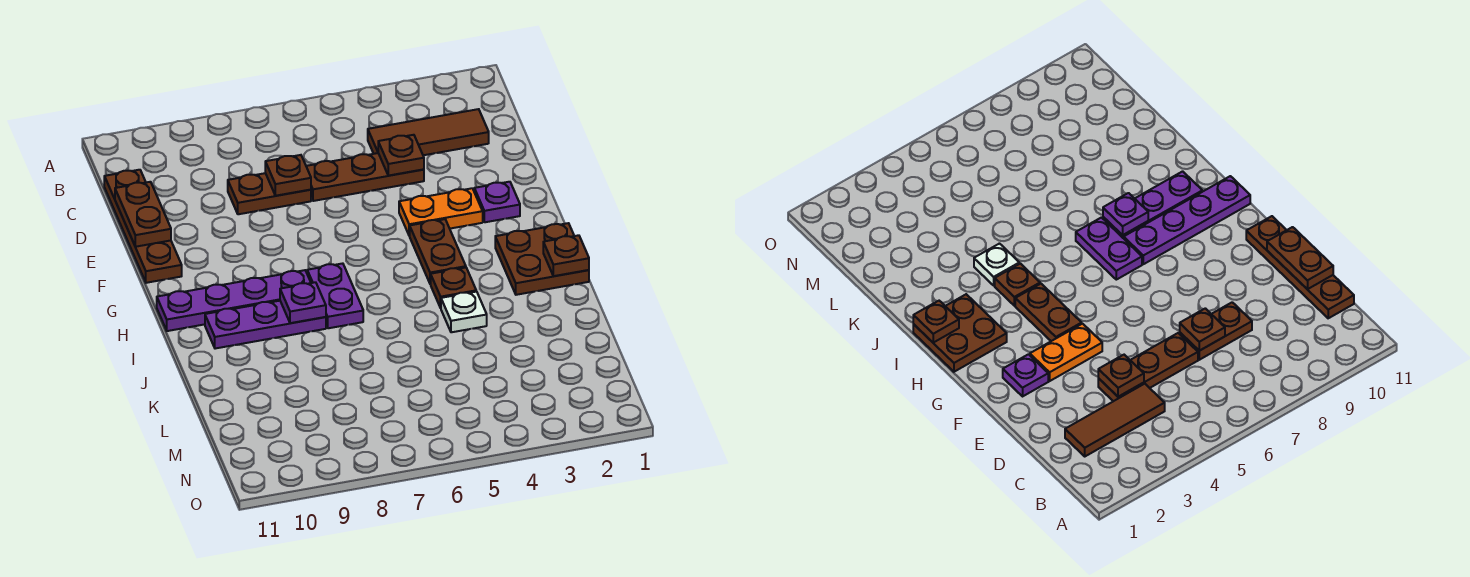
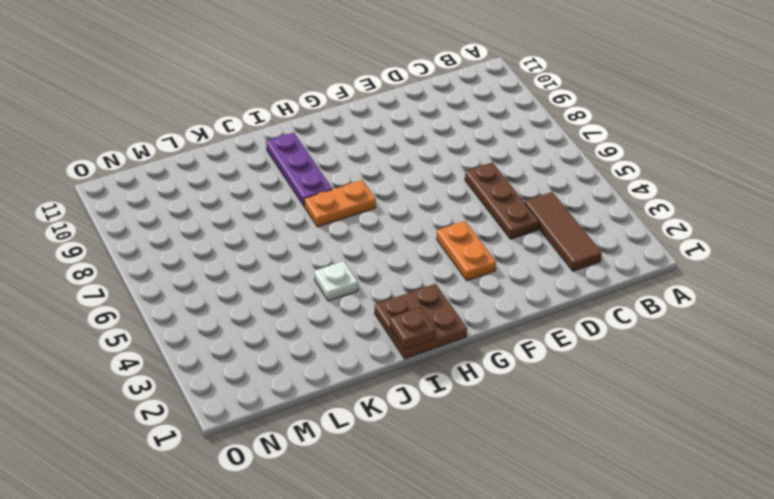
orange plate H7:I7 level 1 -> purple plate H7:I7 level 1
none -> brown plate C11:F11 level 1
none -> brown plate D7:D8 level 1
none -> purple plate F2 level 1

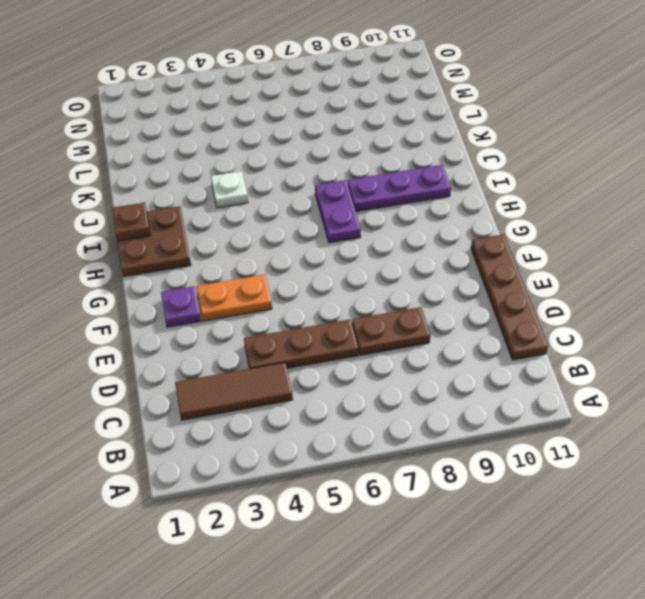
none -> brown plate G4:H4 level 1
none -> purple plate H8:H11 level 1
none -> brown plate I4 level 1

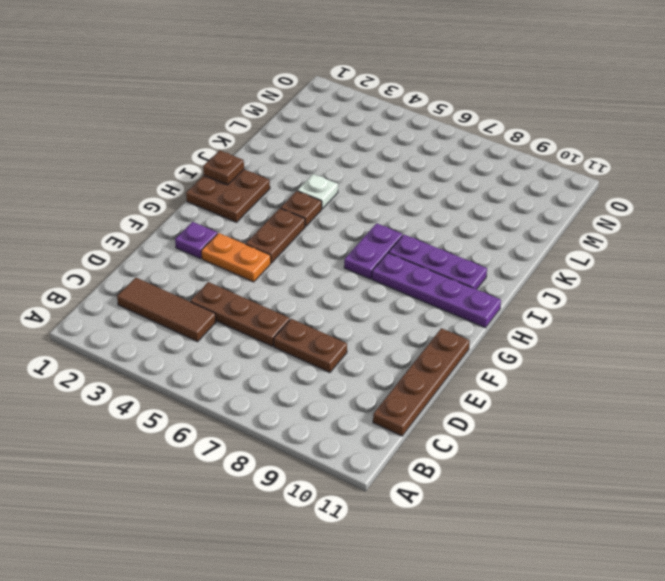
none -> brown plate D4 level 2
none -> brown plate D7 level 2
none -> brown plate D11:E11 level 2

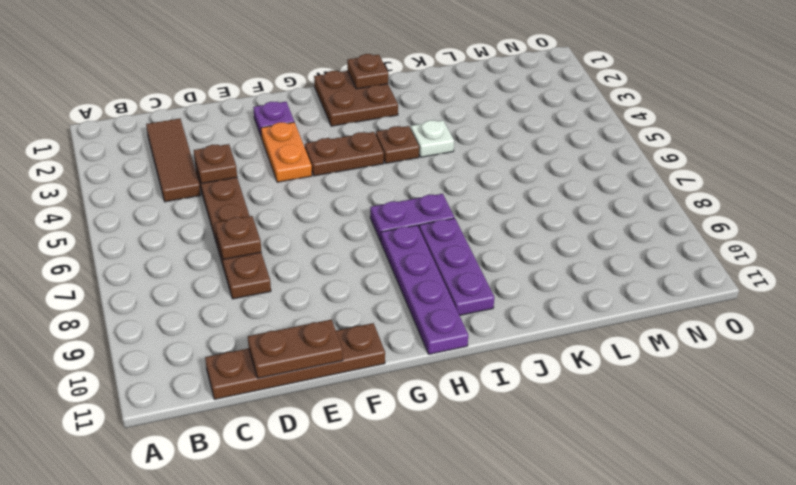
none -> purple plate I8 level 2

